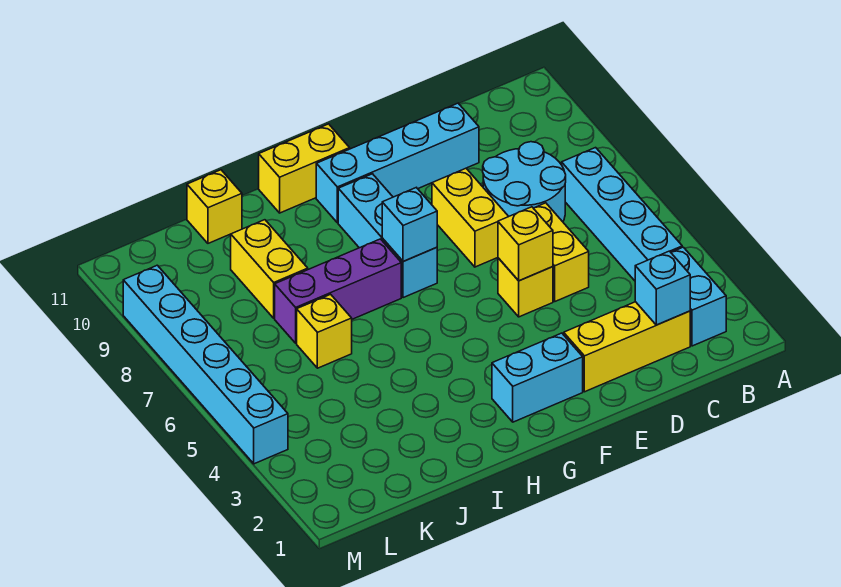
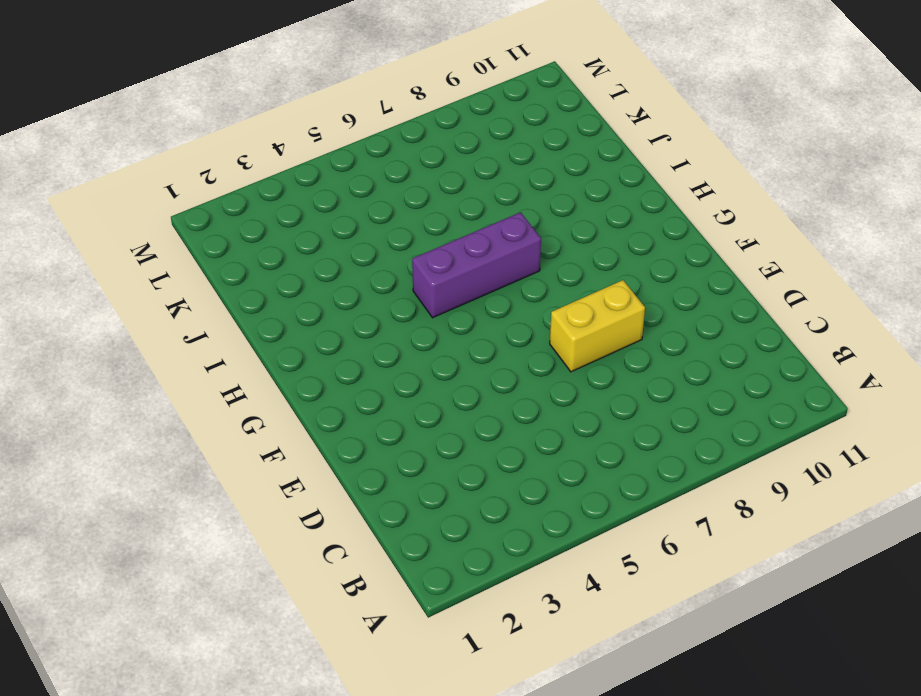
purple brick H5:H7 level 1 -> purple brick H7:J7 level 1
none -> cyan brick B2:B3 level 1
none -> cyan brick B4:B7 level 1
none -> yellow brick C2:E2 level 1

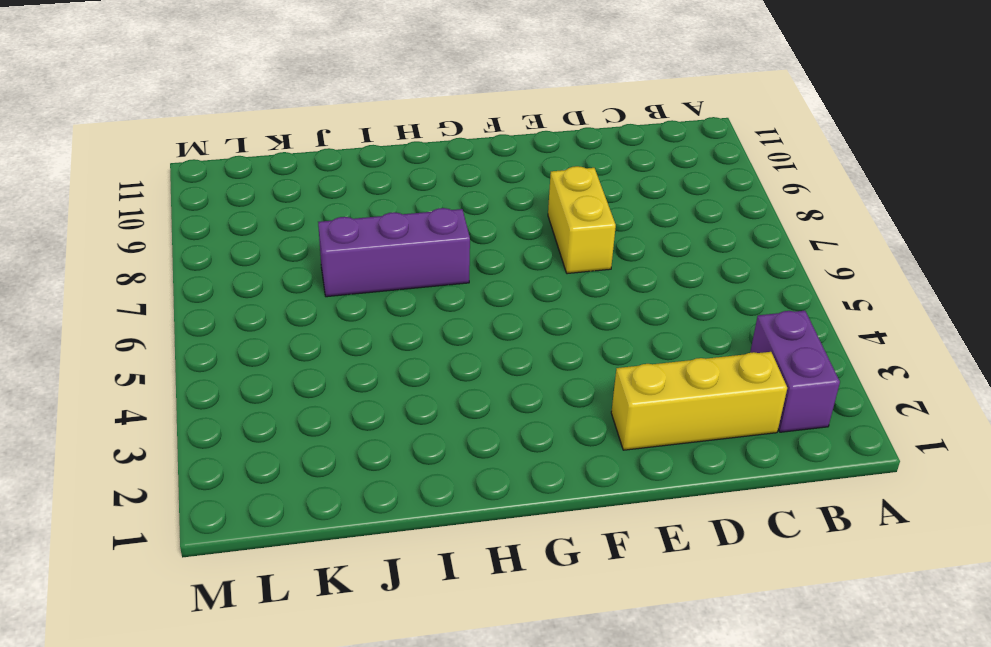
purple brick B2:B3 level 1 -> cyan brick B2:B3 level 1
none -> cyan brick B4:B7 level 1
none -> cyan round brick C7:D8 level 1
none -> yellow brick D5:D6 level 1

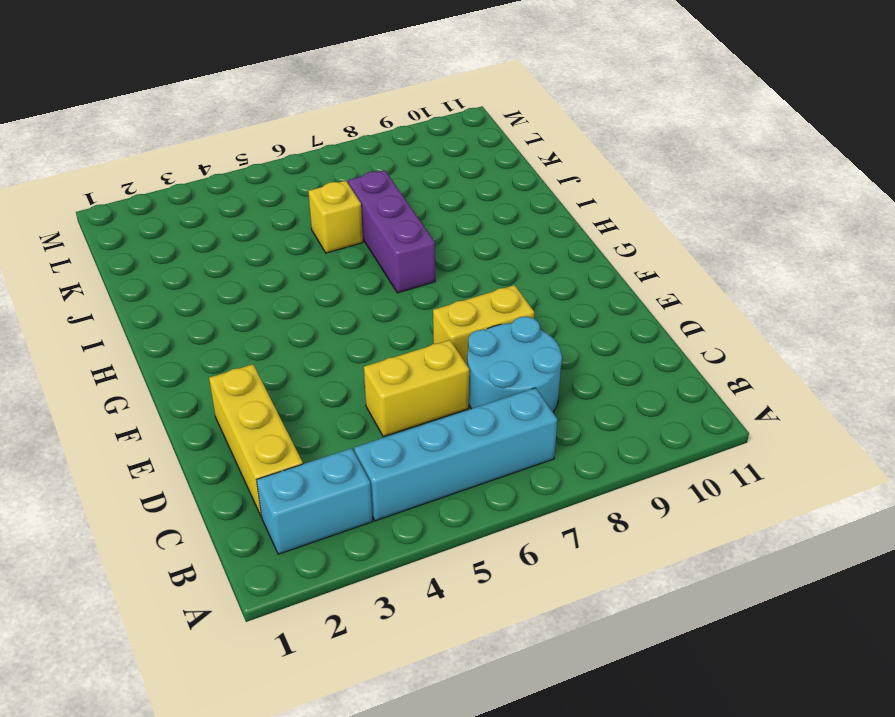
none -> cyan brick D10:G10 level 1
none -> yellow brick E5 level 1
none -> cyan brick F2:G2 level 1

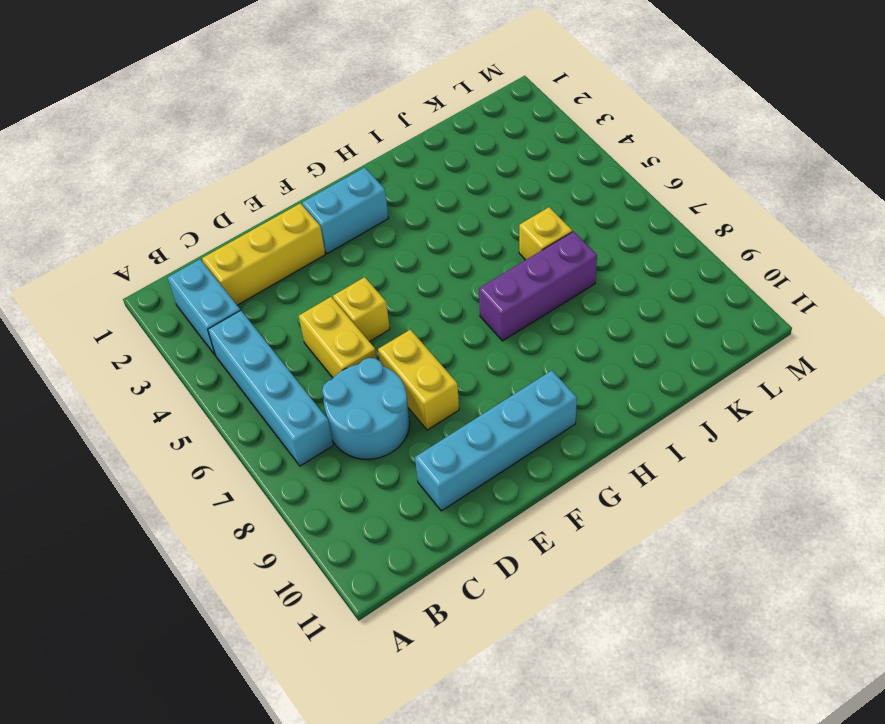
none -> cyan brick G7:G9 level 1
none -> yellow brick G11:H11 level 1
none -> yellow brick J8:J9 level 1

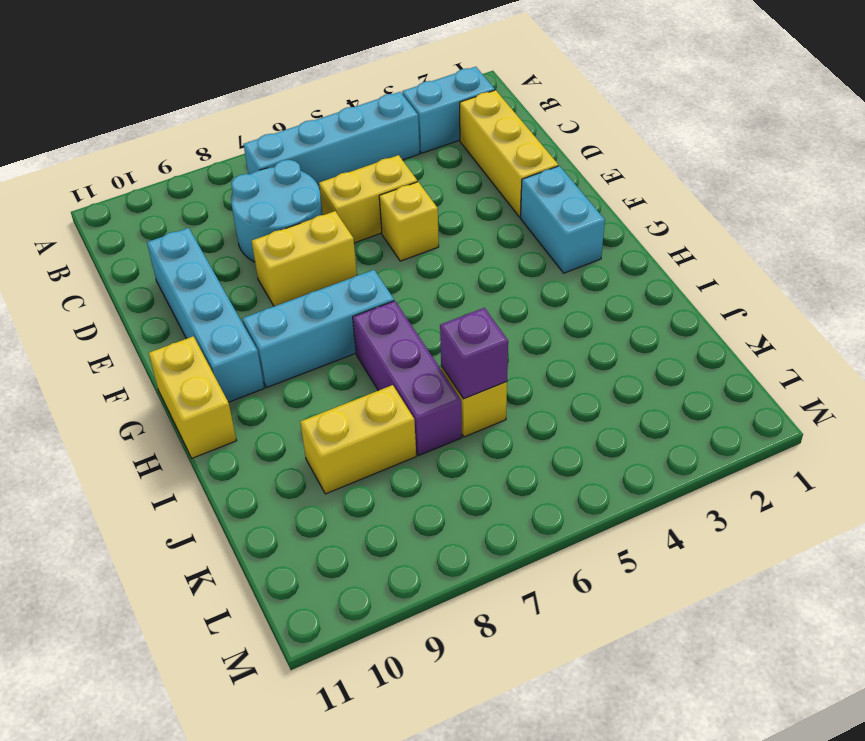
purple brick J6 level 2 -> none
none -> yellow brick J11 level 1
none -> cyan brick M4:M9 level 1
none -> cyan brick C2 level 2

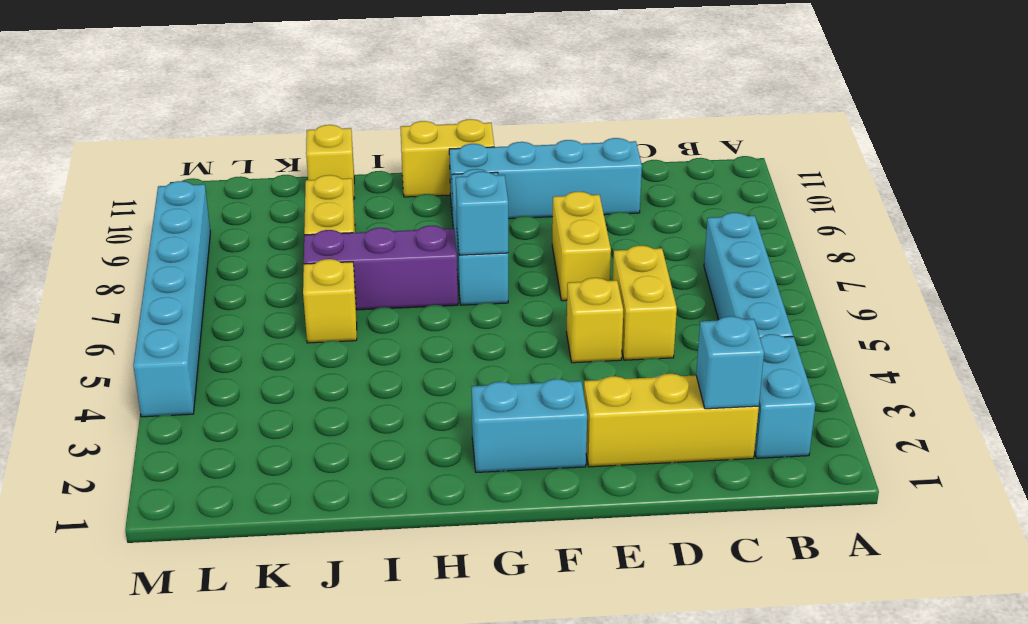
none -> cyan round brick C7:D8 level 1
none -> yellow brick E5 level 2

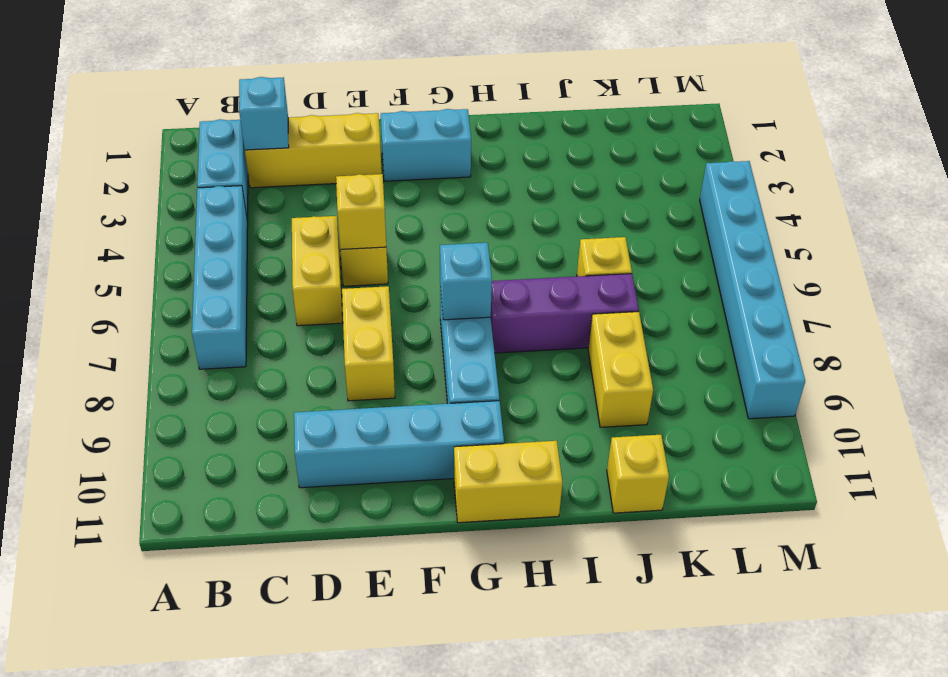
none -> cyan round brick C7:D8 level 1

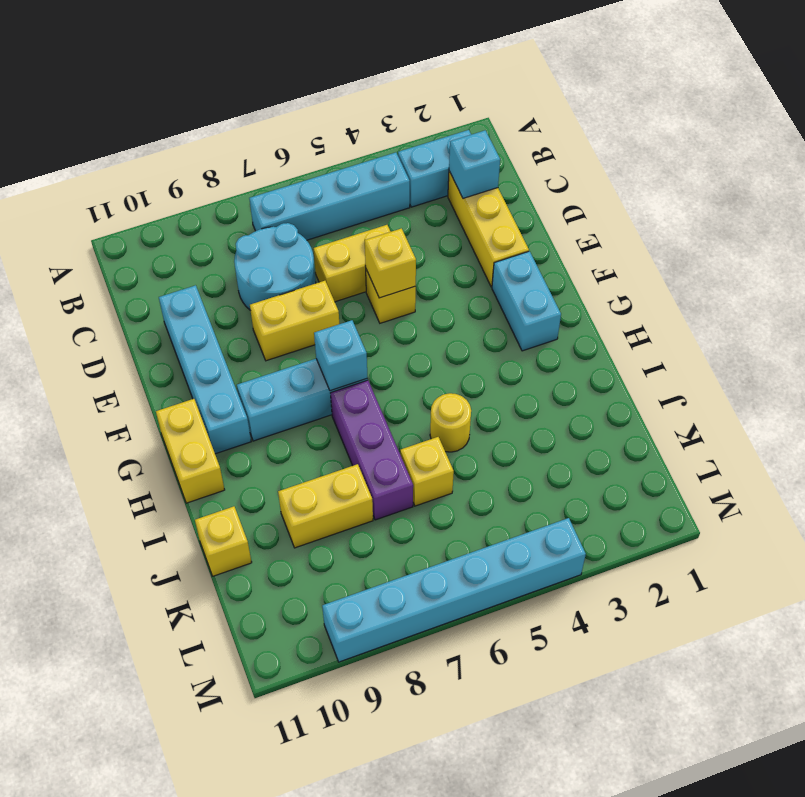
yellow round brick I5 level 1 -> none

